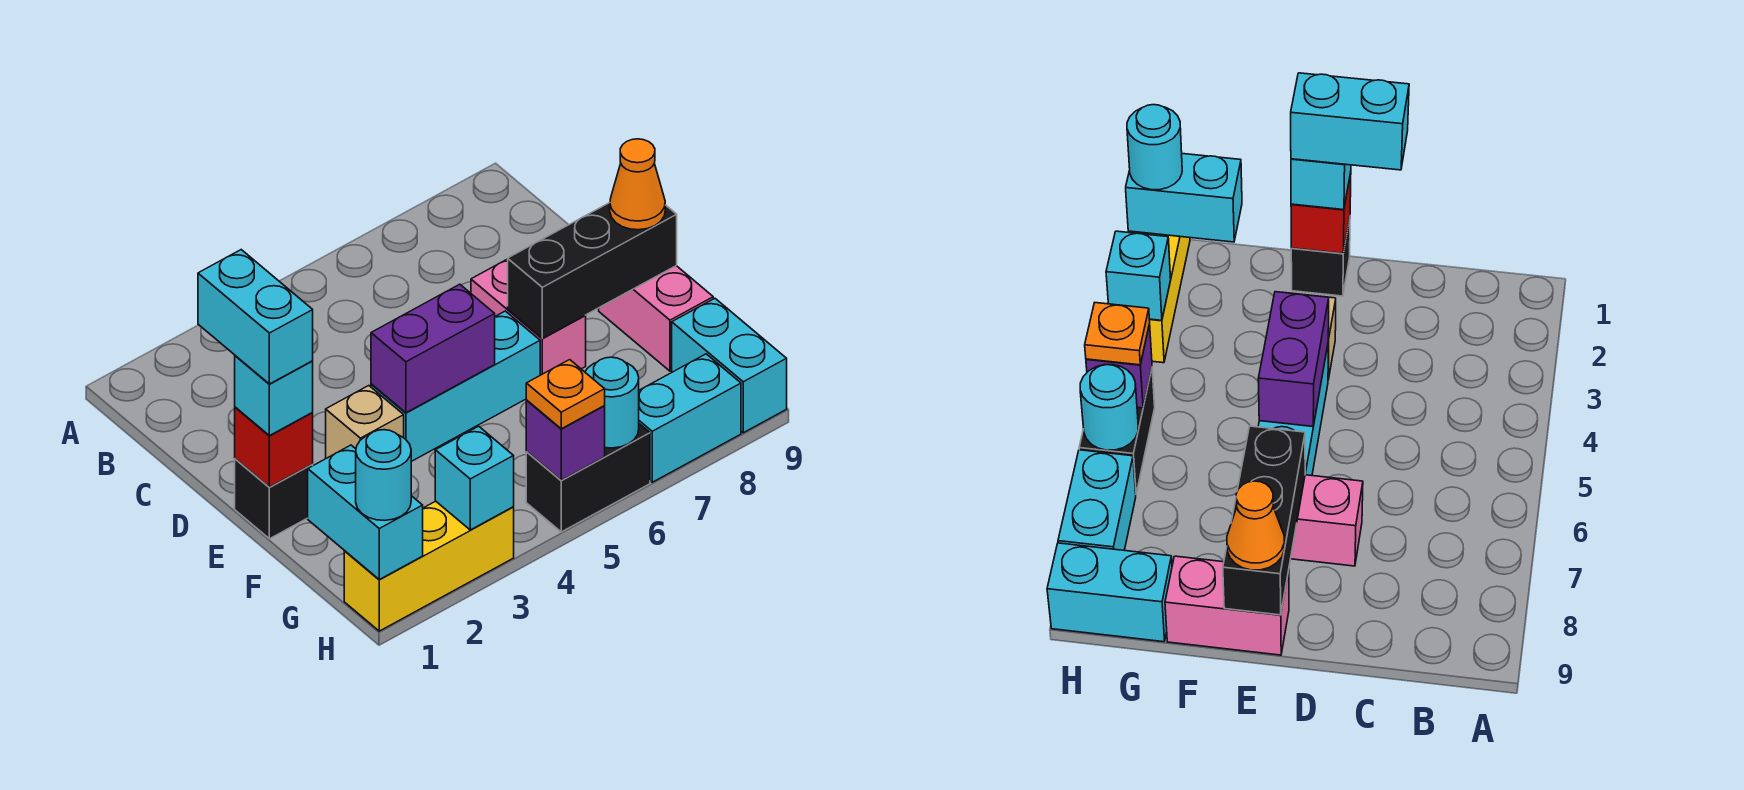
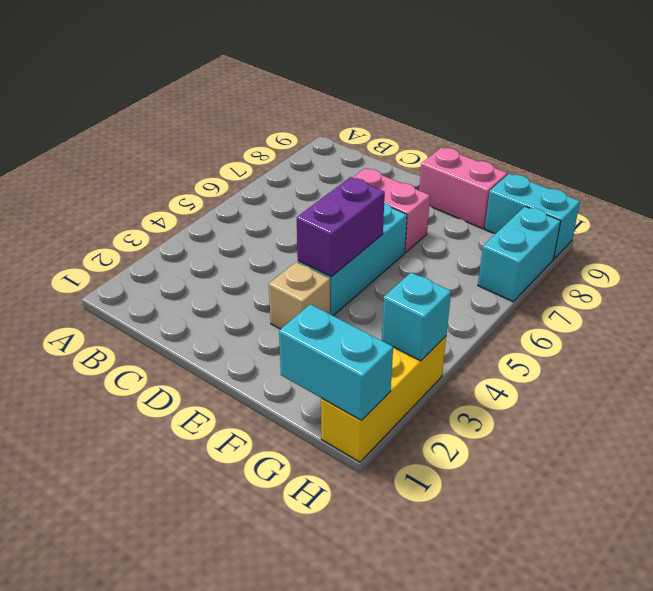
none -> black brick E1 level 1
none -> black brick H5:H6 level 1
none -> red brick E1 level 2

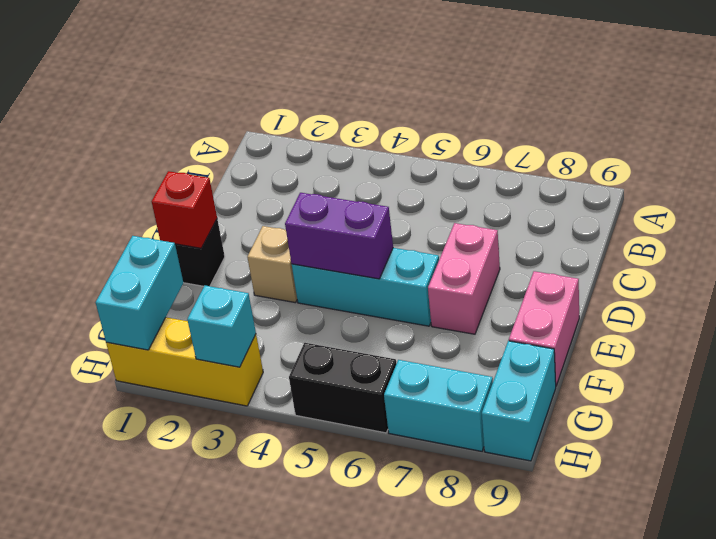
none -> black brick E7:E9 level 2
none -> purple brick H5 level 2
none -> cyan round brick H6 level 2

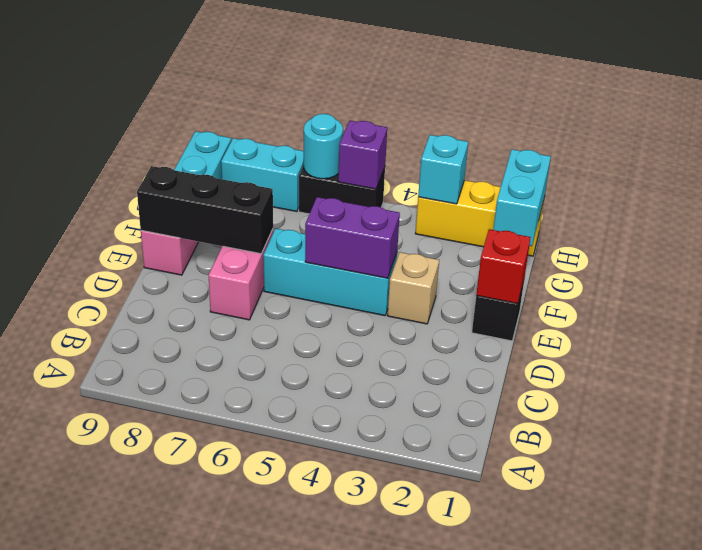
none -> cyan brick E1 level 3
none -> orange cone E9 level 3
none -> cyan round brick H1 level 3

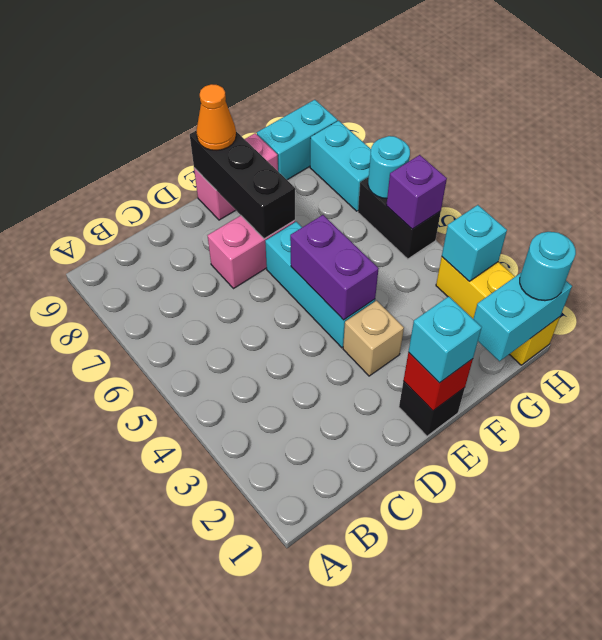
none -> orange plate H5 level 3
none -> cyan brick D1:E1 level 4

